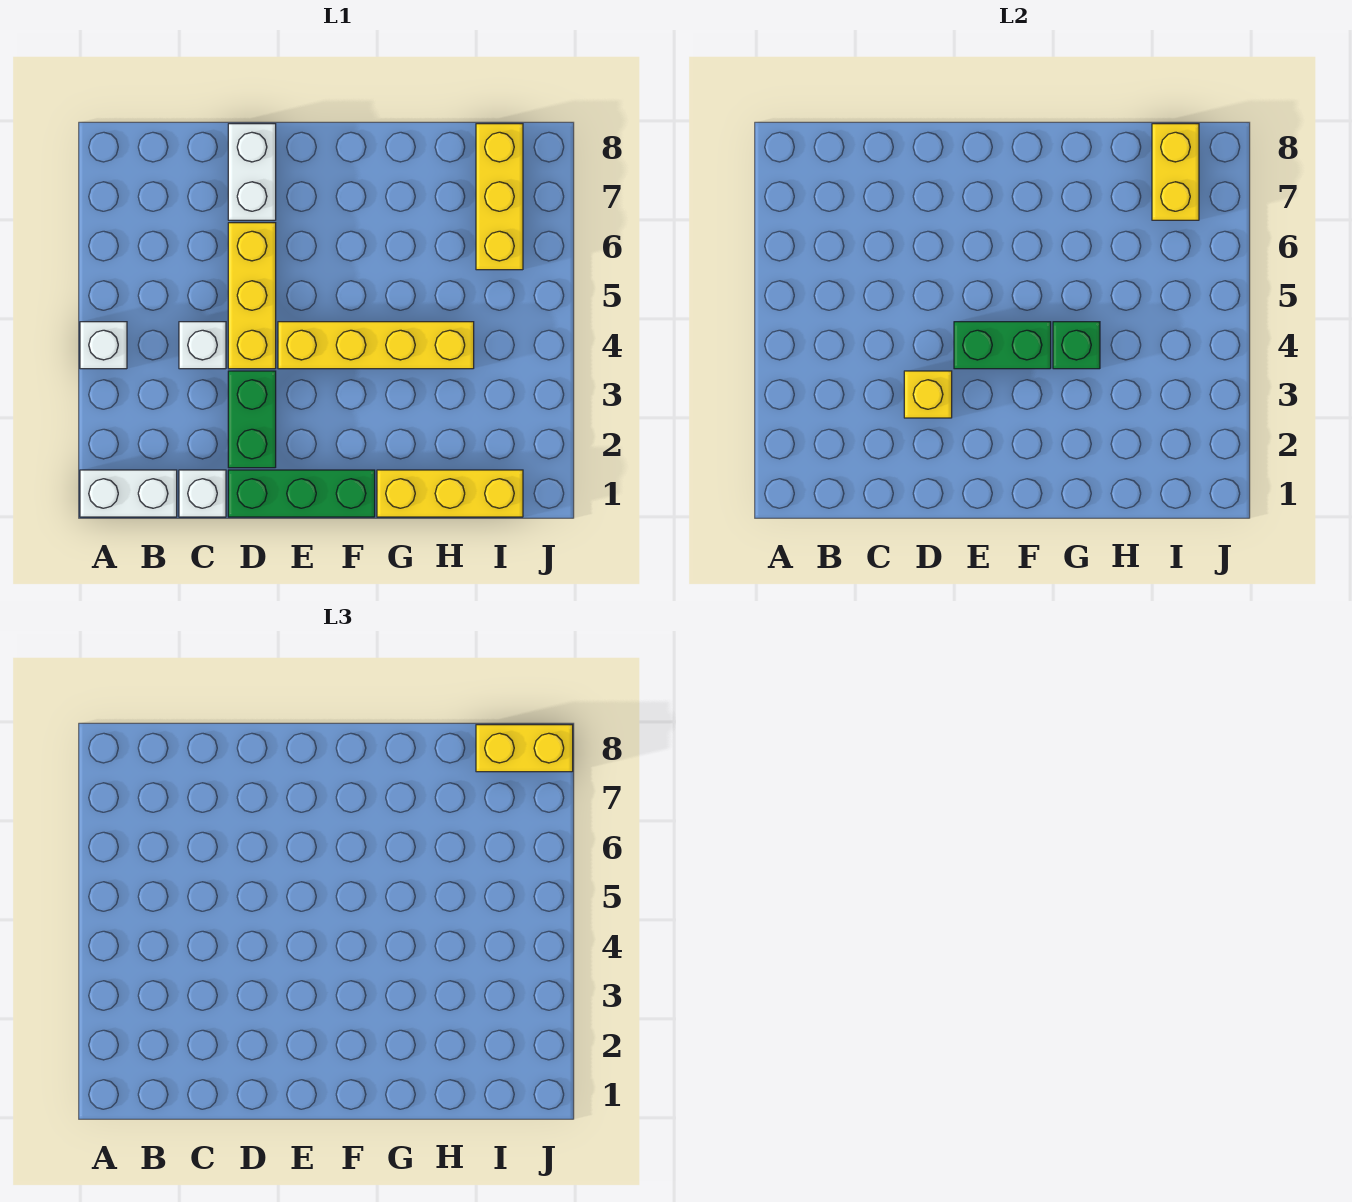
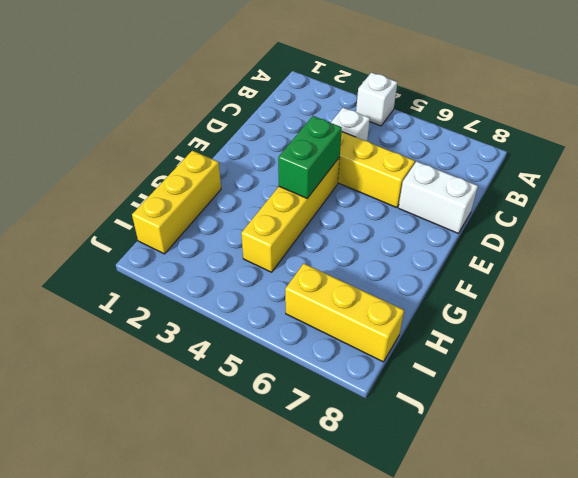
none -> white brick A1:B1 level 1
none -> white brick C1 level 1
none -> green brick D1:F1 level 1

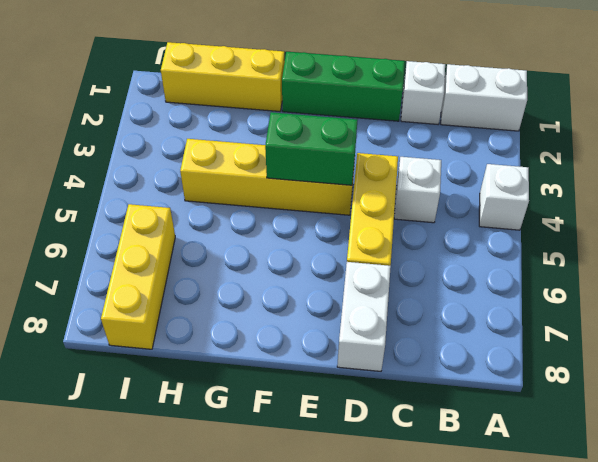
none -> green brick D2:D3 level 1
none -> yellow brick D3 level 2
none -> green brick G4 level 2

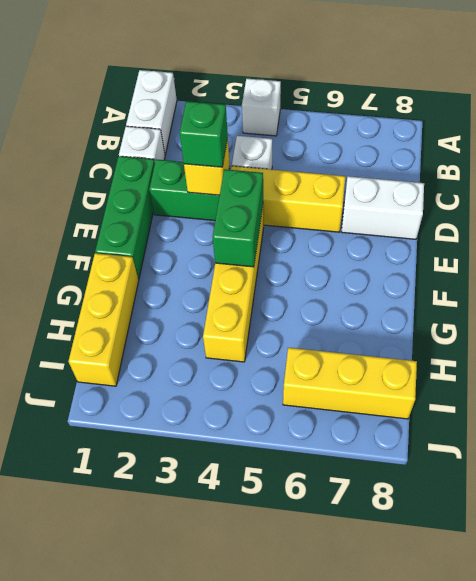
green brick D3 level 3 -> green brick G4 level 2
none -> yellow brick I7:I8 level 2
none -> yellow brick I8:J8 level 3

